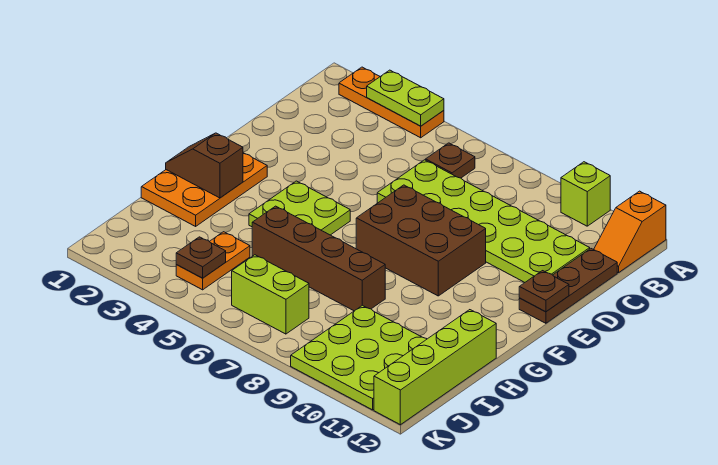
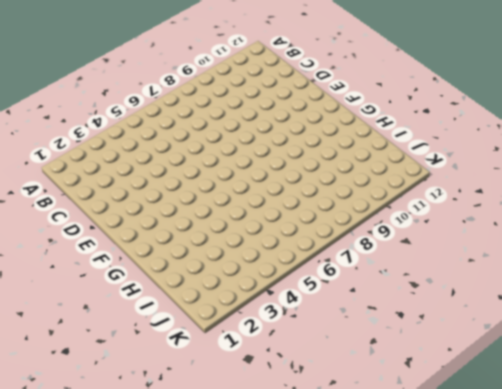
none -> orange plate A2:A4 level 1
none -> lime brick A10 level 1
none -> orange slope A12:B12 level 1 top A

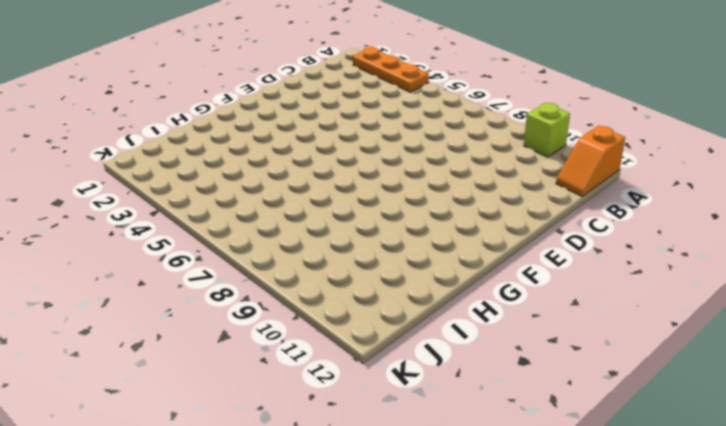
none -> brown plate B6 level 1
none -> lime plate C6:D11 level 1
none -> brown plate C12:E12 level 1

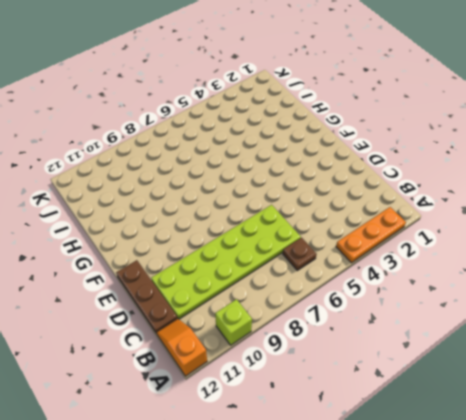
none -> brown brick E7:F9 level 1
none -> orange plate F1:H2 level 1
none -> lime plate F4:G5 level 1

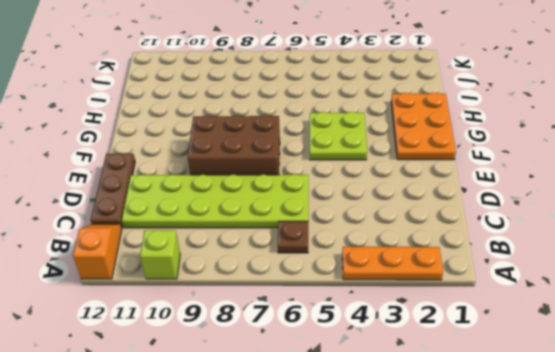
none -> brown brick H5:H8 level 1
none -> lime brick H12:K12 level 1
none -> orange plate I4:J4 level 1

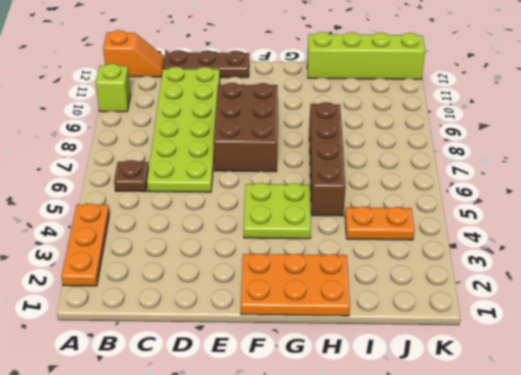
none -> lime plate I9:K11 level 1
none -> lime brick J6:J7 level 1
none -> lime plate A3:A4 level 2

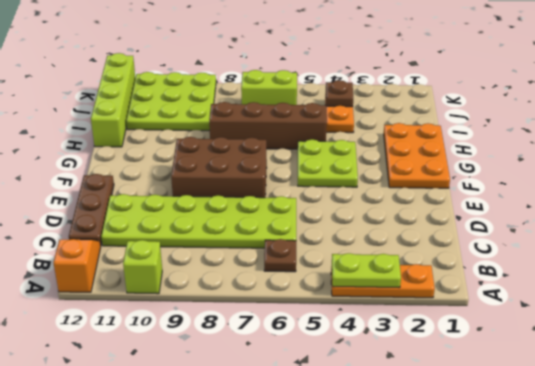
none -> brown plate E12 level 2
none -> brown slope G1:G2 level 2 top 2

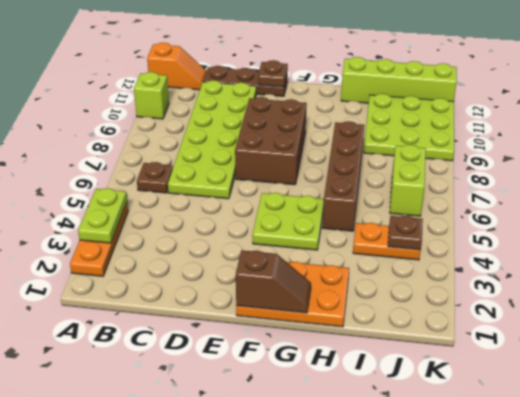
brown slope F1:G1 level 2 top F -> brown slope G1:G2 level 2 top 2

